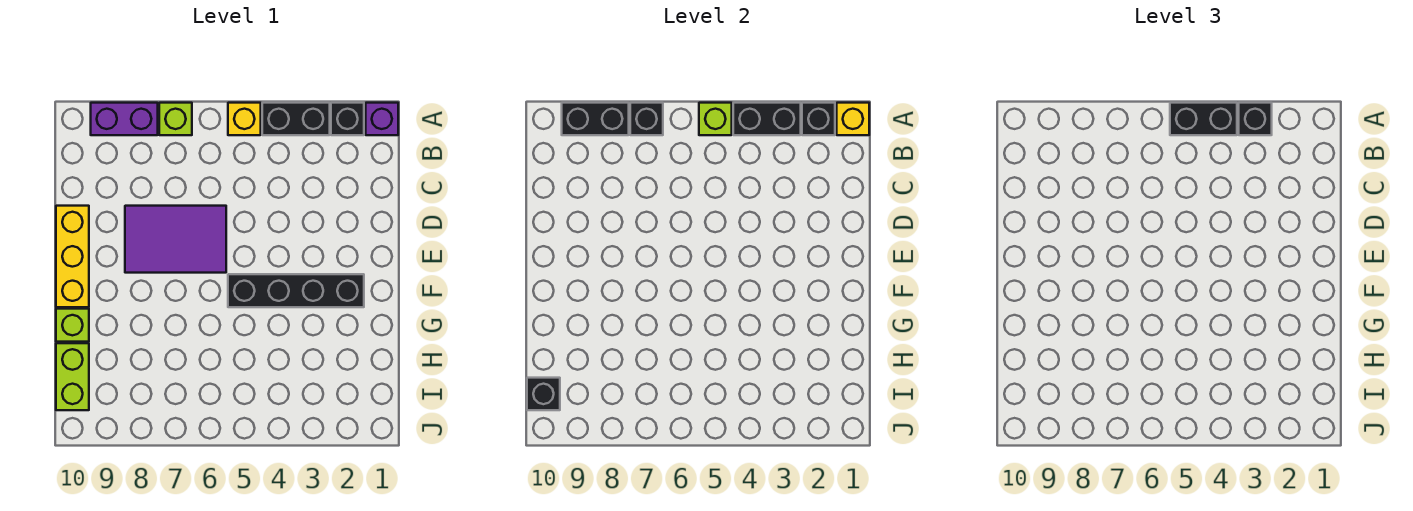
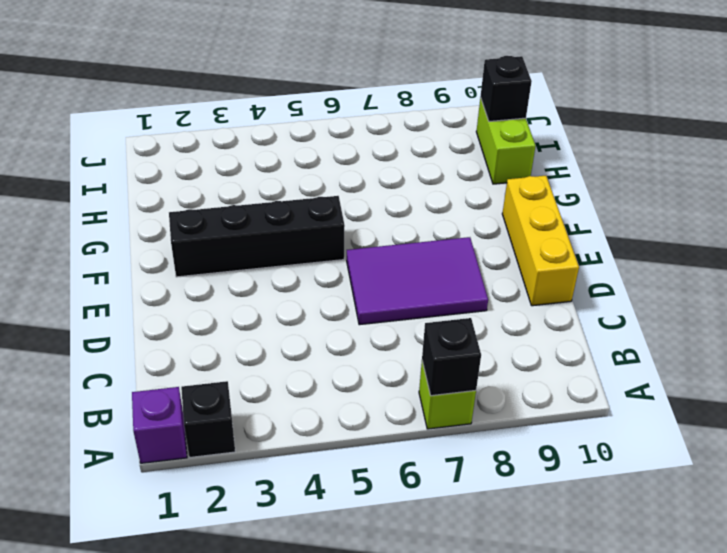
none -> black brick A3:A4 level 1
none -> yellow brick A5 level 1
none -> purple brick A8:A9 level 1

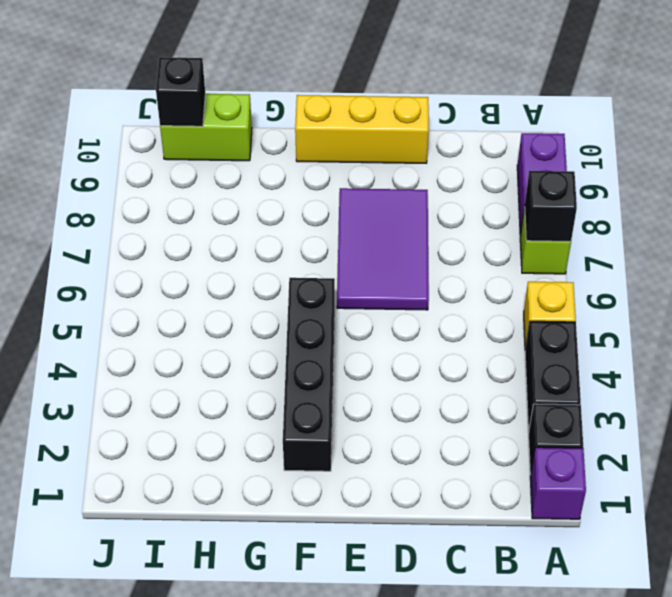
none -> lime brick G10 level 1
none -> yellow brick A1 level 2
none -> black brick A2 level 2

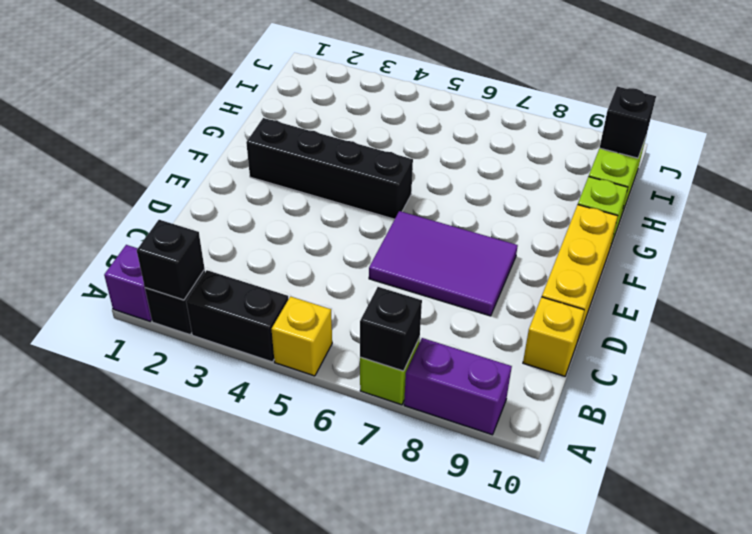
yellow brick C10 level 1 -> yellow brick A1 level 2
none -> black brick A3:A4 level 2
none -> lime brick A5 level 2
none -> black brick A8:A9 level 2

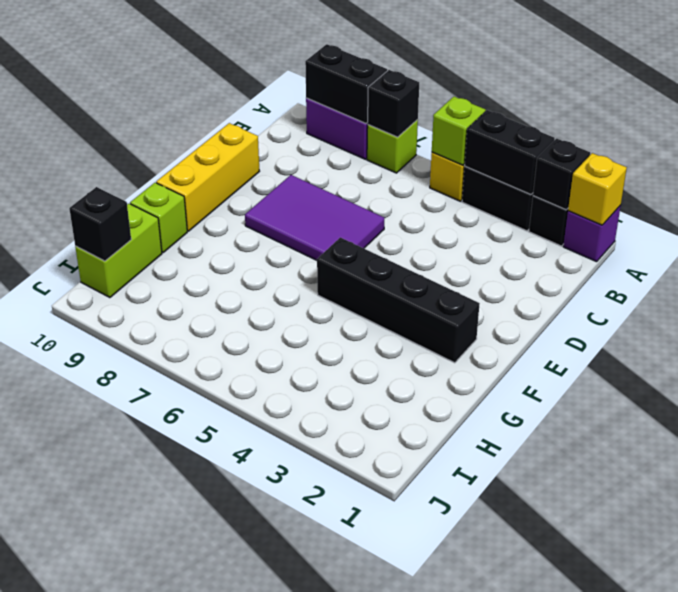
none -> black brick A3 level 3
none -> black brick A4:A5 level 3

